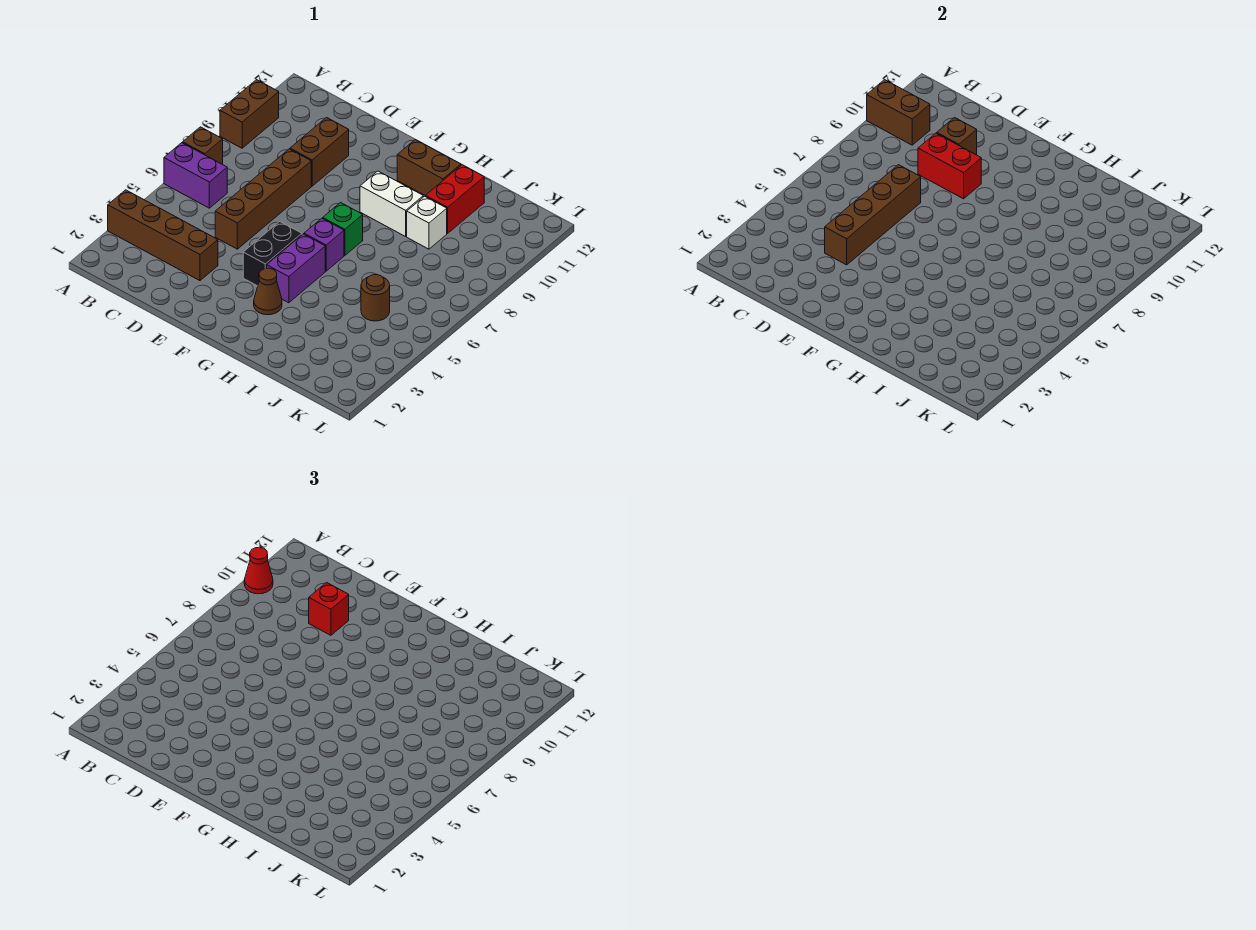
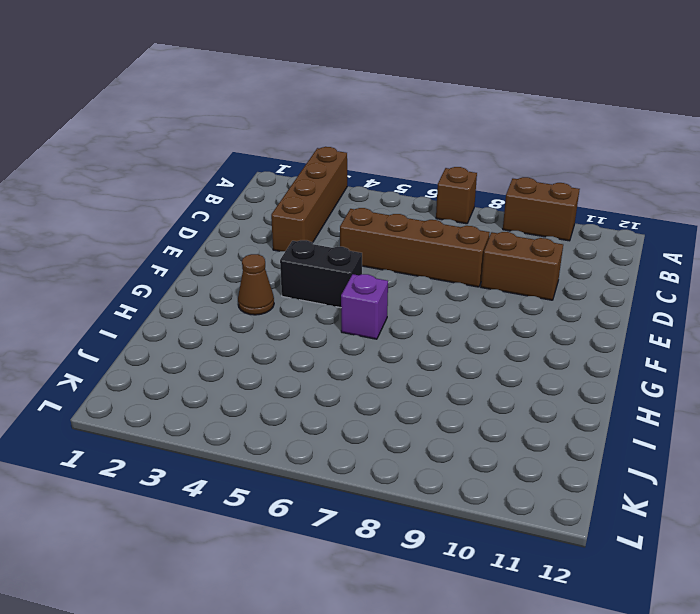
none -> purple brick A6:B6 level 1
none -> purple brick G4:G5 level 1
none -> green brick G7 level 1

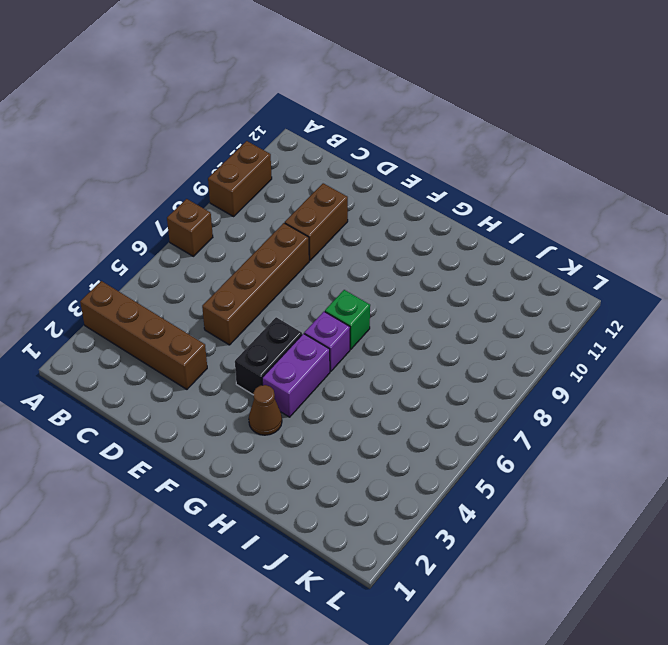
none -> purple brick A6:B6 level 1
none -> white brick G9:H9 level 1
none -> brown brick G11:H11 level 1

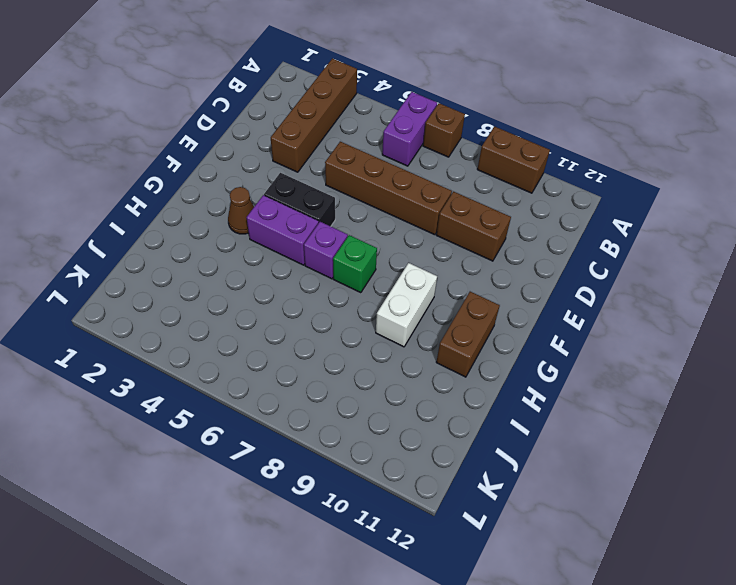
none -> white brick I9 level 1
none -> red brick I10:I11 level 1
none -> brown round brick J5 level 1

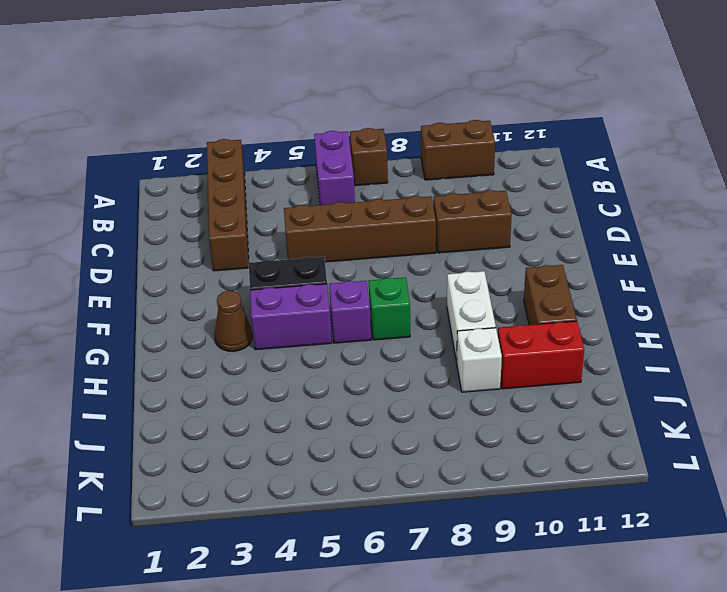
none -> brown round brick J5 level 1
none -> brown brick A10:B10 level 2
none -> brown brick D4:D7 level 2

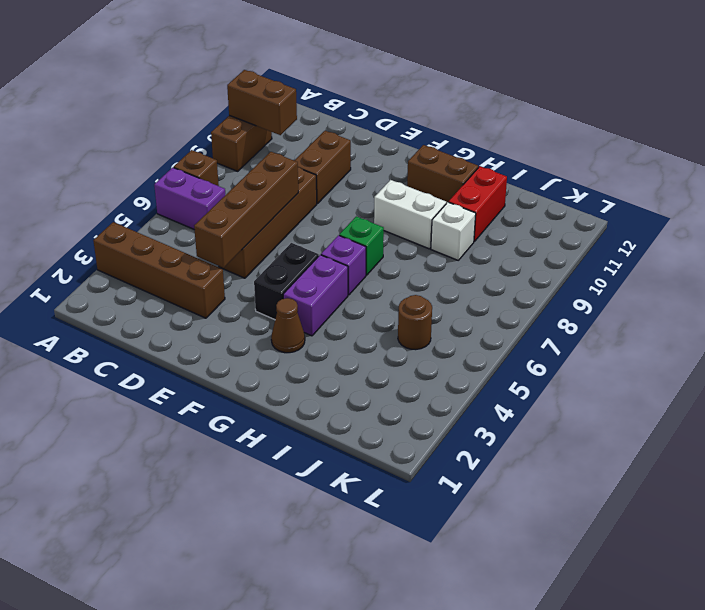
none -> red brick D9:E9 level 2
none -> brown brick D10 level 2
none -> red cone A10 level 3

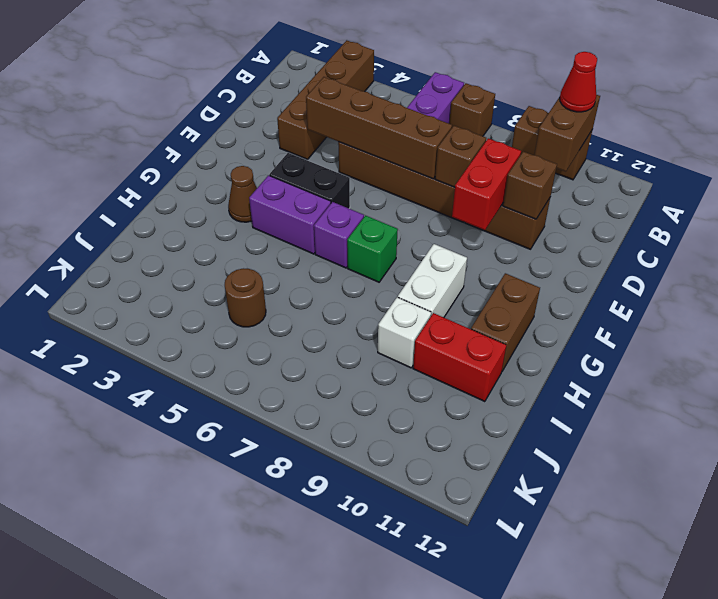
brown brick D8 level 2 -> none
none -> red brick D10 level 3

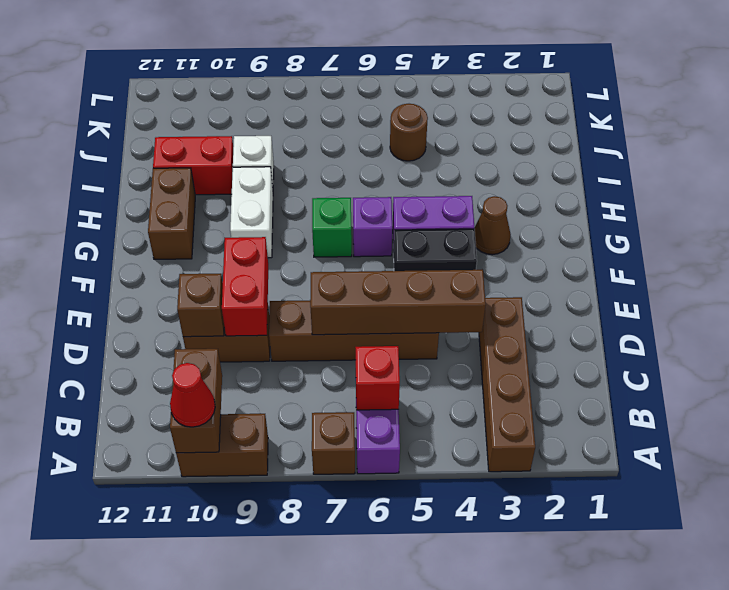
red brick B6 level 2 -> red brick D10 level 3

